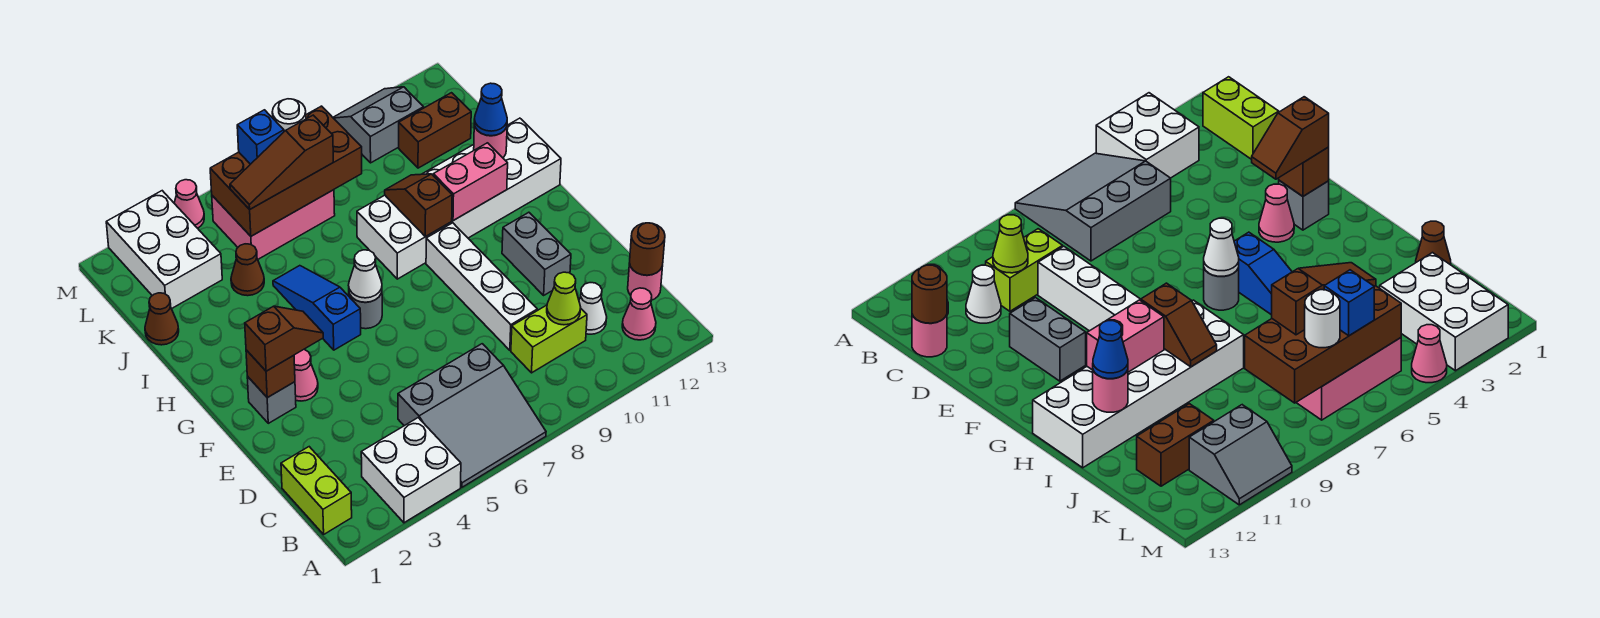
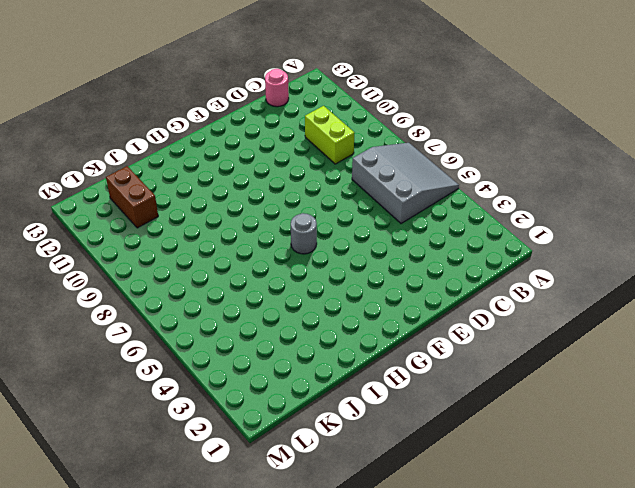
none -> white brick A3:B4 level 1
none -> lime brick B1:C1 level 1
none -> pink cone B12 level 1
none -> white cone C11 level 1

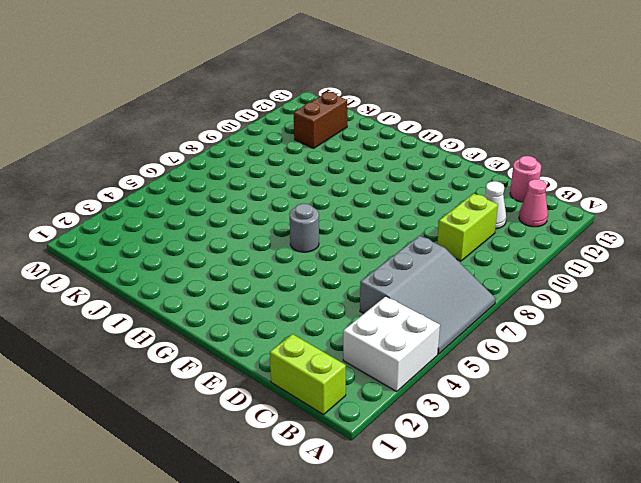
none -> white brick D9:G9 level 1
none -> grey brick E11:F11 level 1
none -> grey brick F2 level 1
none -> pink cone F3 level 1

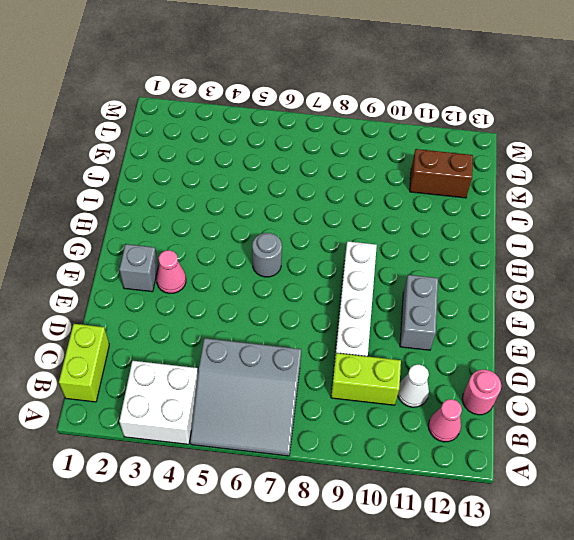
none -> blue slope G5:I5 level 1 top G
none -> white brick H8:I13 level 1
none -> brown cone J1 level 1
none -> brown cone J4 level 1

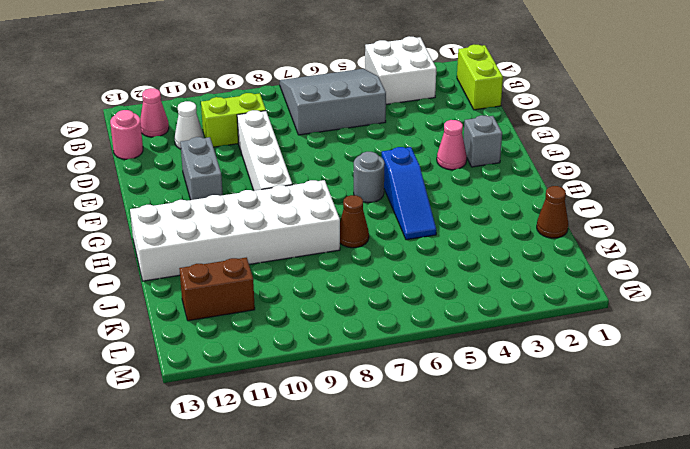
brown cone I7 level 1 -> brown cone J4 level 1
none -> white brick K2:M3 level 1
none -> pink brick K5:L7 level 1
none -> grey slope L10:M11 level 1 top L
none -> pink cone M4 level 1

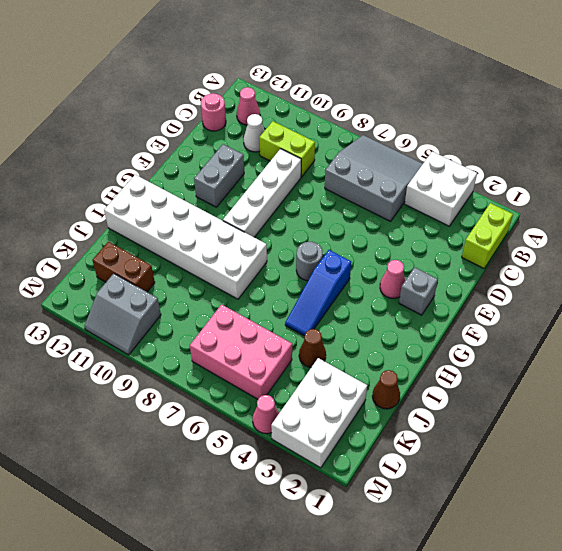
none -> lime cone C10 level 2
none -> brown round brick C13 level 2
none -> brown brick F2 level 2
none -> white cone G6 level 2

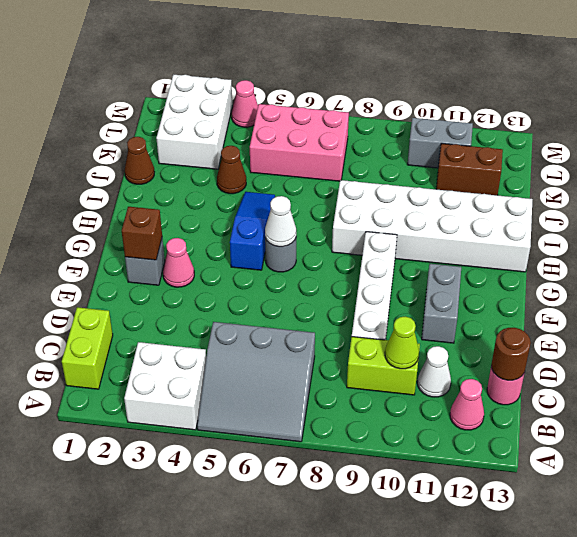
none -> brown slope H9:I9 level 2 top H
none -> pink brick H10:H11 level 2
none -> pink round brick I12 level 2
none -> brown brick K5:L8 level 2

